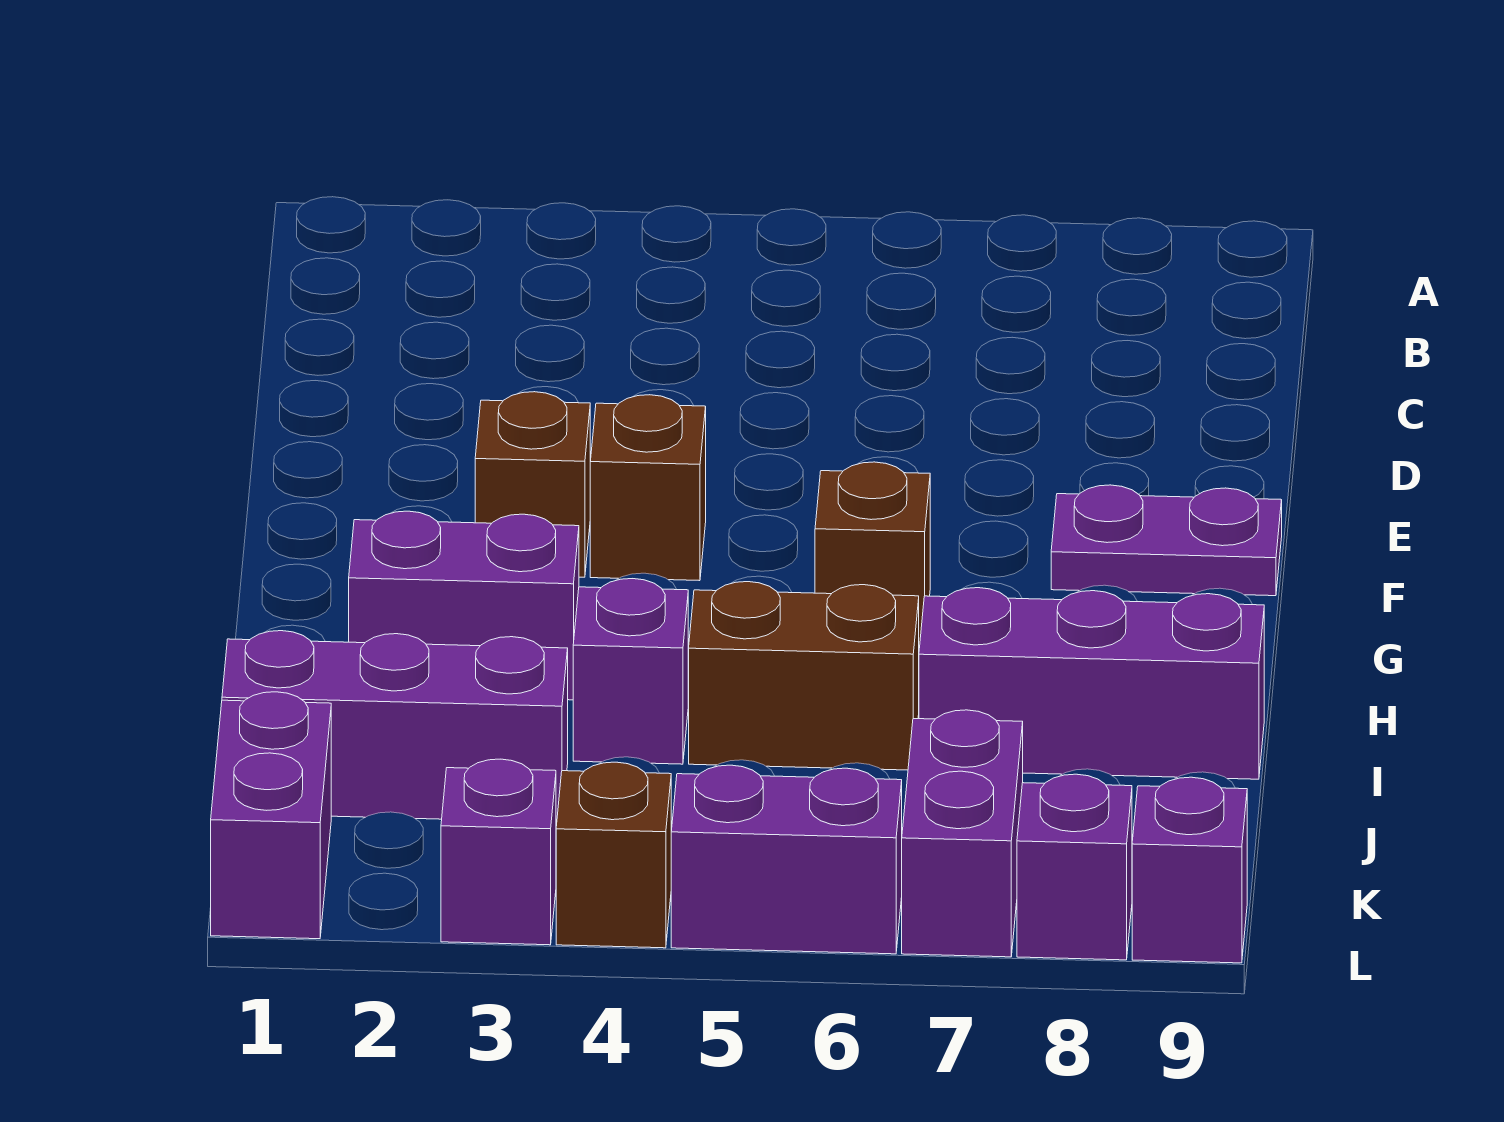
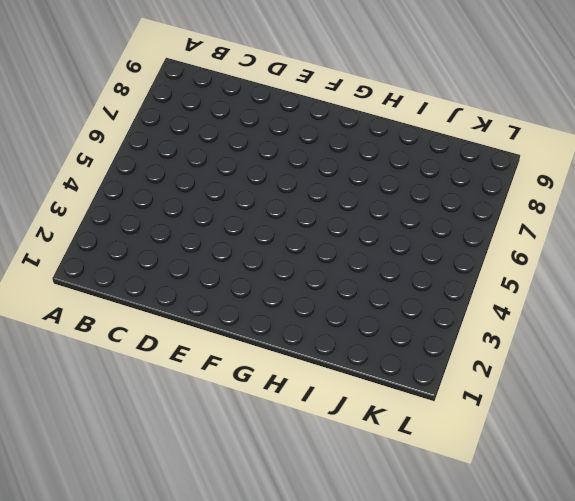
none -> brown brick F3 level 1
none -> brown brick F4 level 1
none -> purple plate F8:F9 level 1

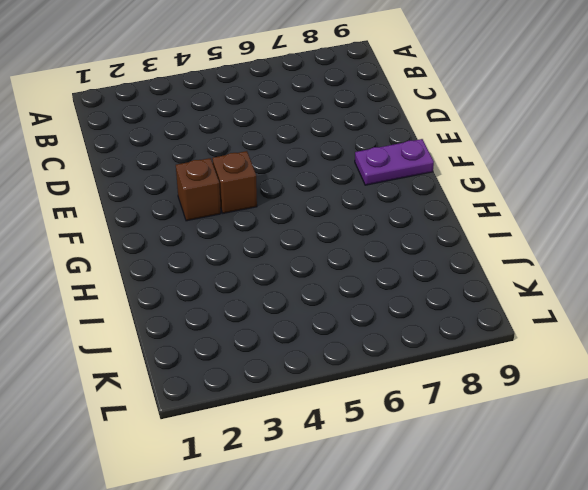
none -> brown brick G6 level 1
none -> purple brick H2:H3 level 1
none -> purple brick I4 level 1

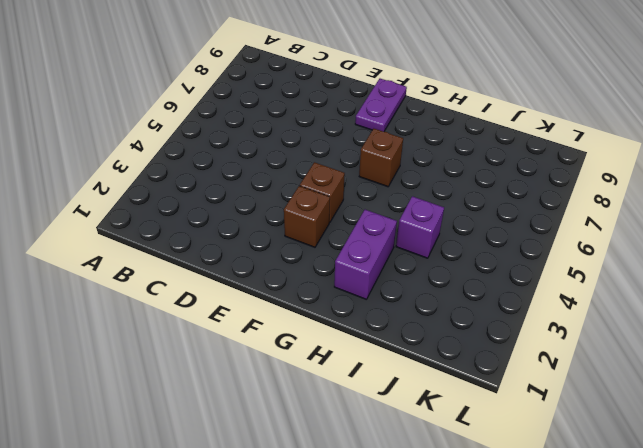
none -> brown brick I5:I6 level 1
none -> purple brick I7:I9 level 1
none -> purple brick J1:J3 level 1

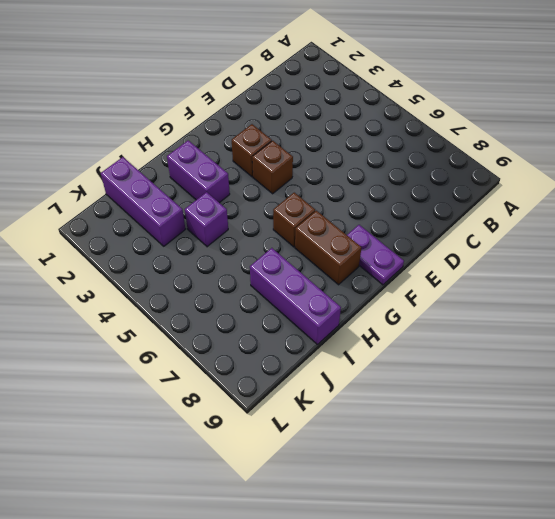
brown brick G7:G8 level 1 -> brown brick I5:I6 level 1
none -> purple brick K1:L1 level 1
none -> purple brick K7:L7 level 1
none -> purple brick L3 level 1

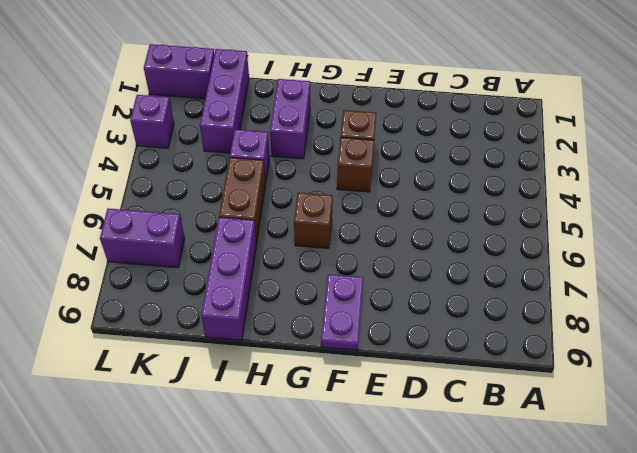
none -> brown brick L4 level 1
none -> purple brick L5:L6 level 1
none -> purple brick L8 level 1

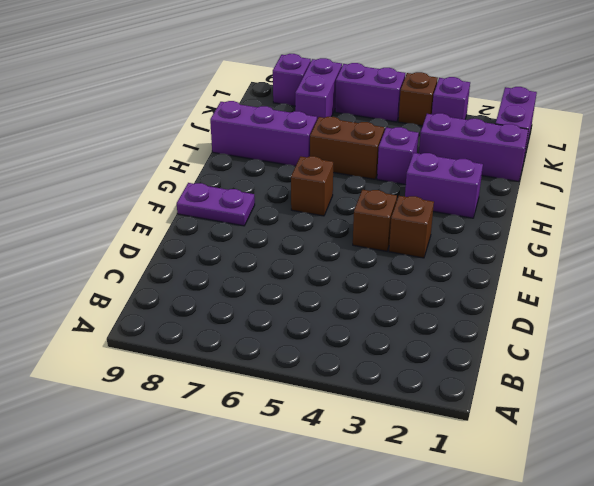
none -> purple brick L9 level 1

